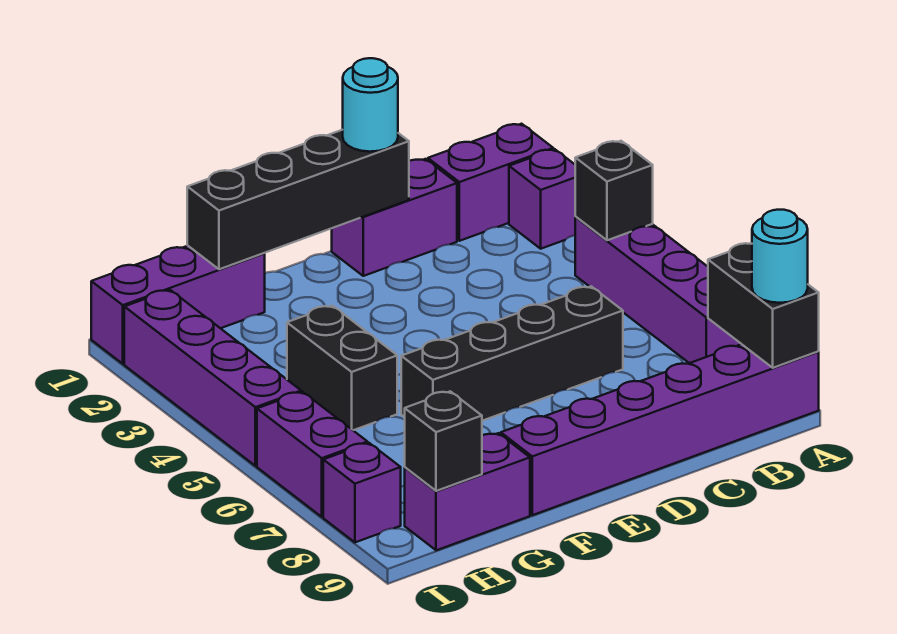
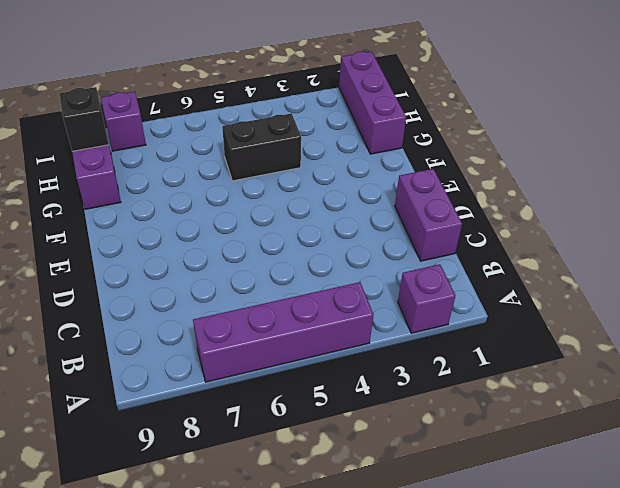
none -> purple brick A1:B1 level 1
none -> purple brick A9:F9 level 1
none -> black brick C6:F6 level 1

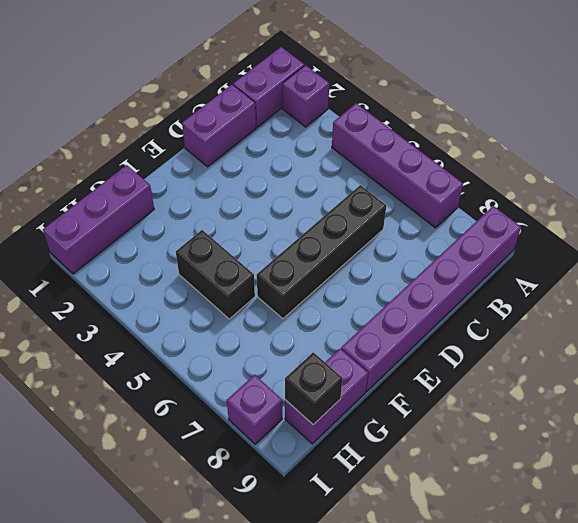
none -> purple brick I2:I5 level 1
none -> purple brick I6:I7 level 1
none -> black brick A4 level 2

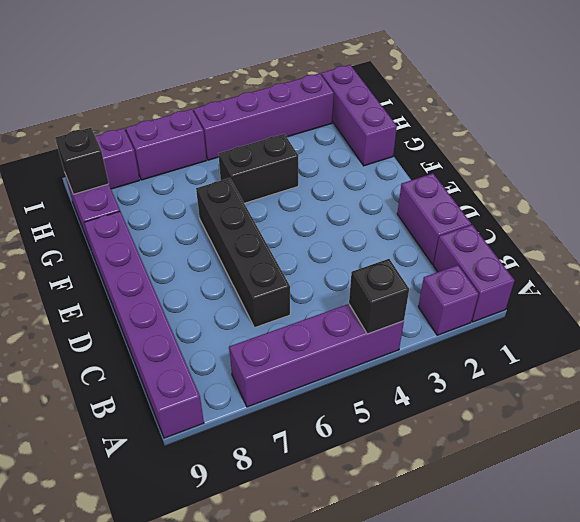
none -> black brick A8:A9 level 2
none -> black brick D1:G1 level 2
none -> cyan round brick A9 level 3

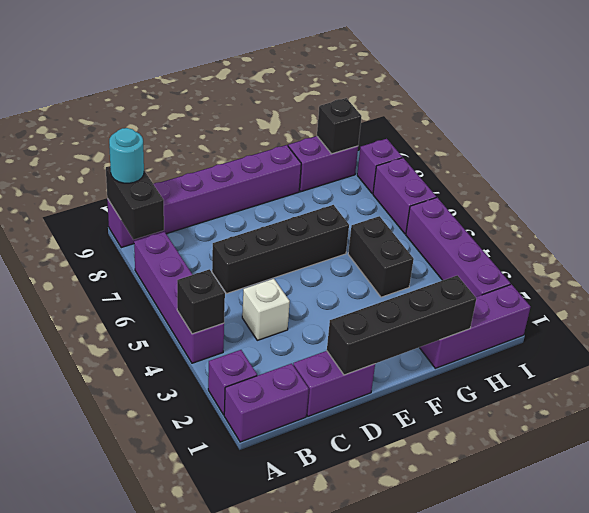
white brick C4 level 1 -> none
none -> cyan round brick D1 level 3

